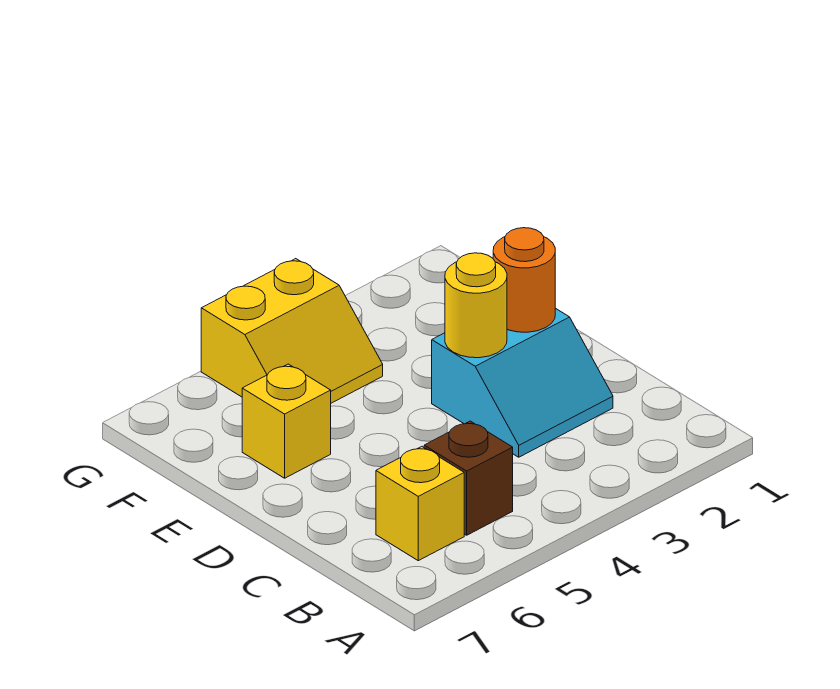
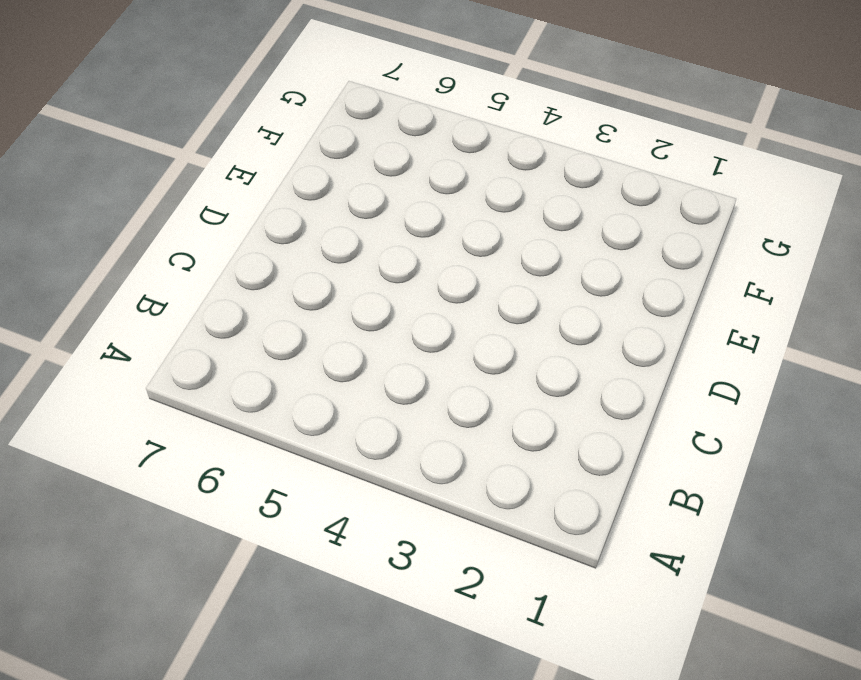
none -> brown brick B5 level 1
none -> yellow brick B6 level 1

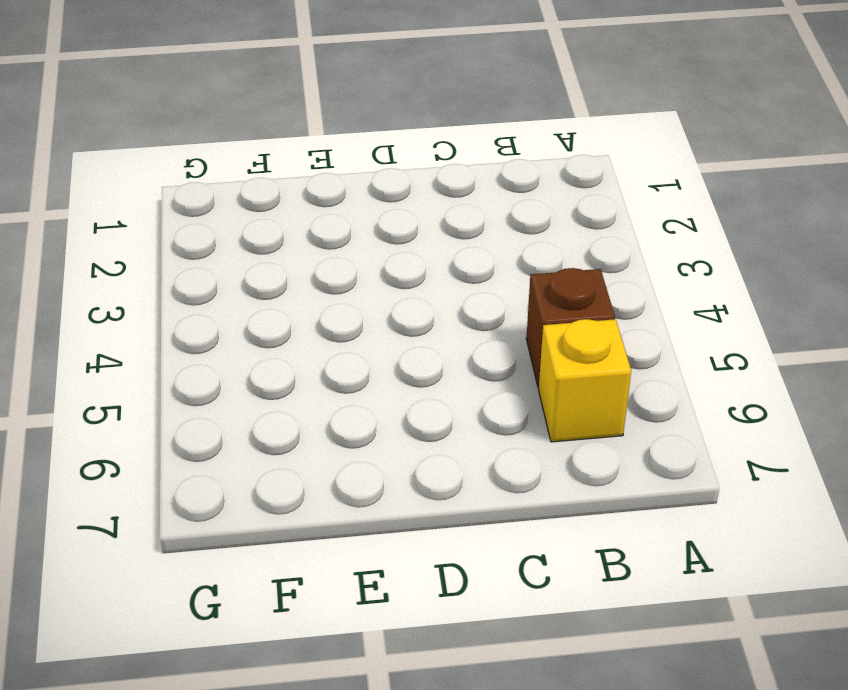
none -> cyan slope C2:D3 level 1 top D
none -> yellow brick E6 level 1

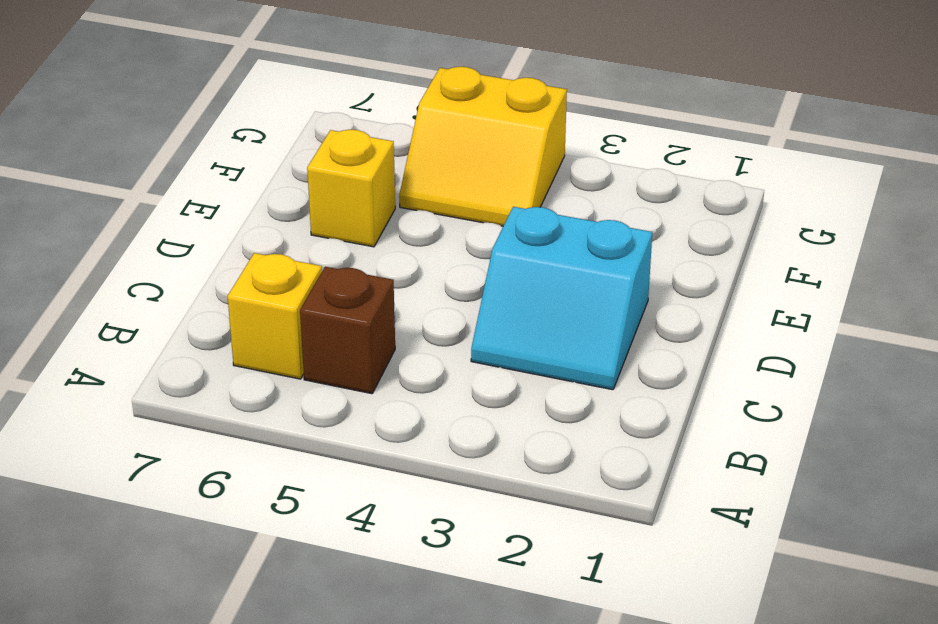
none -> orange round brick D2 level 2
none -> yellow round brick D3 level 2

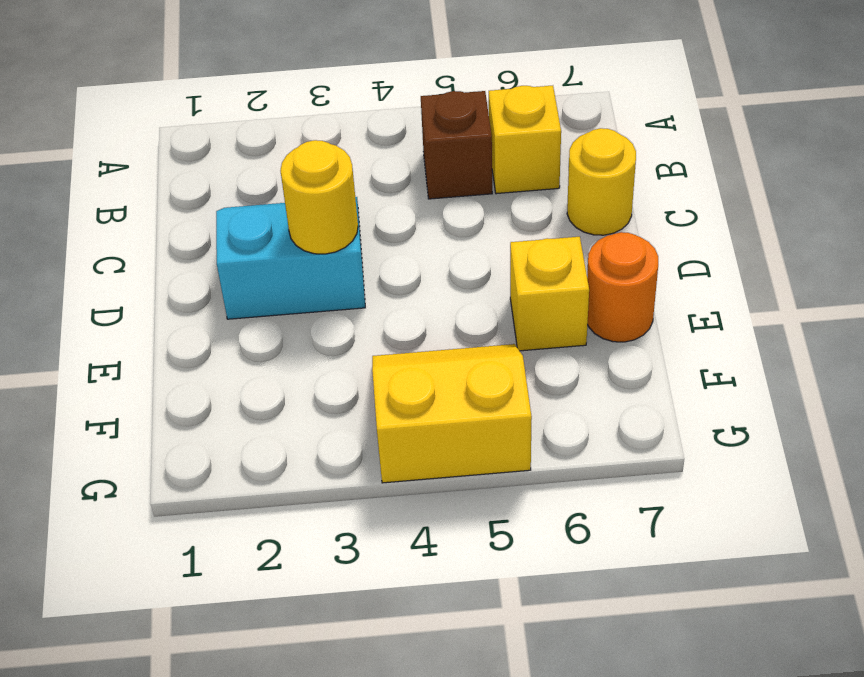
yellow round brick C7 level 1 -> none
orange round brick E7 level 1 -> orange round brick D2 level 2

